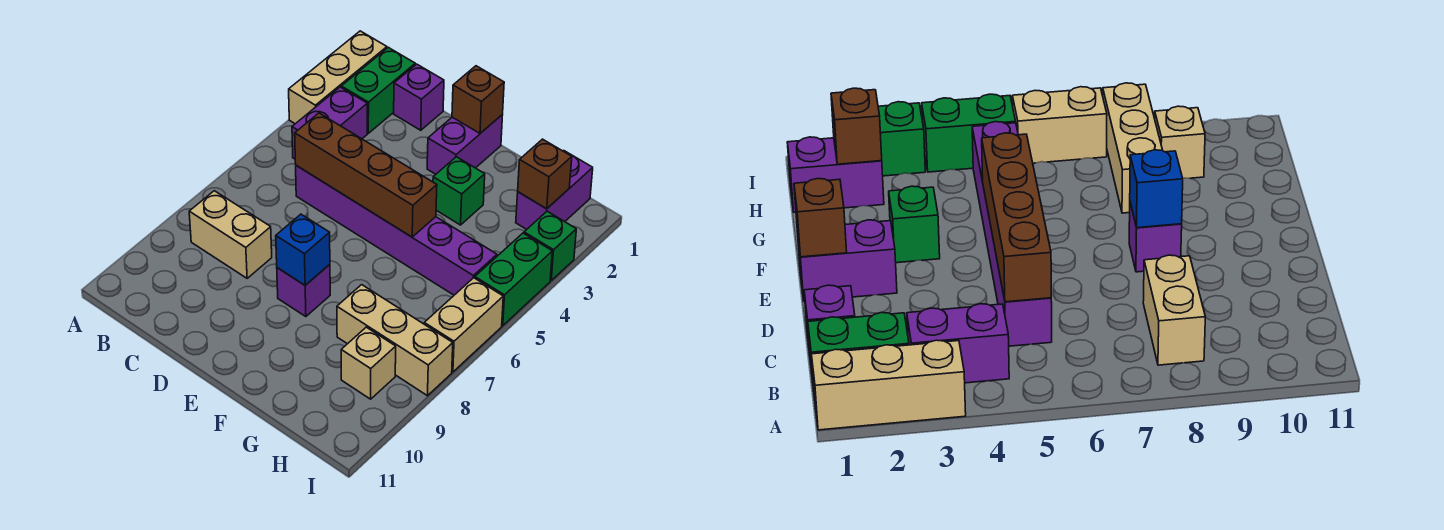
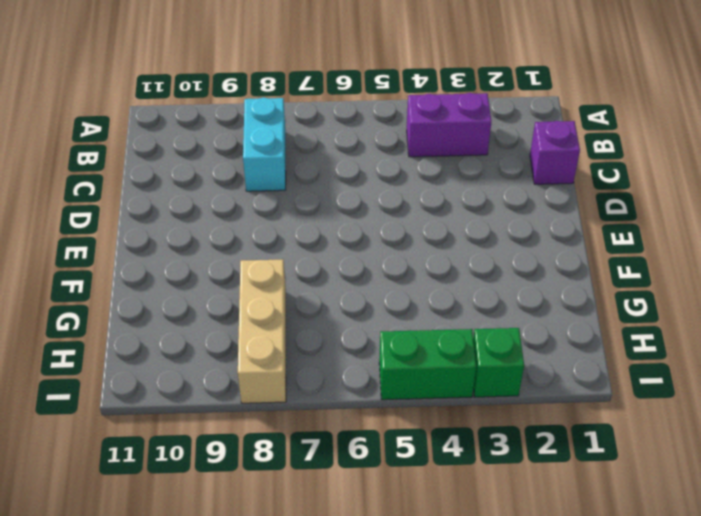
cyan brick B8:C8 level 1 -> tan brick B8:C8 level 1
none -> tan brick A1:A3 level 1
none -> green brick B1:B2 level 1
none -> purple brick C5:H5 level 1

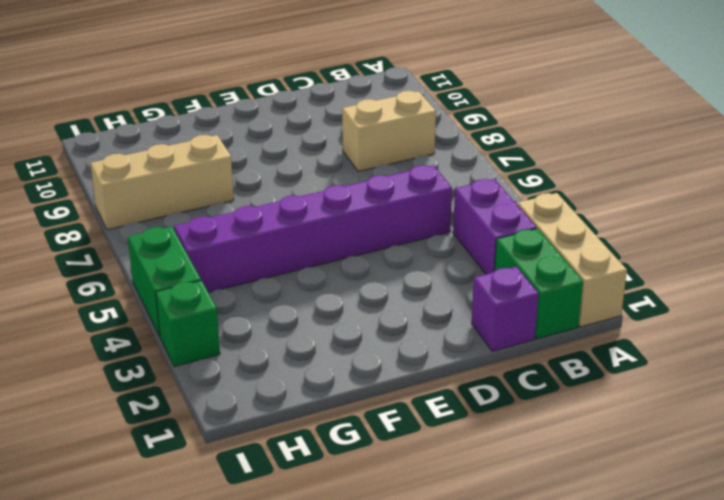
none -> purple brick E1:E2 level 1
none -> purple brick E8 level 1
none -> green brick F3 level 1

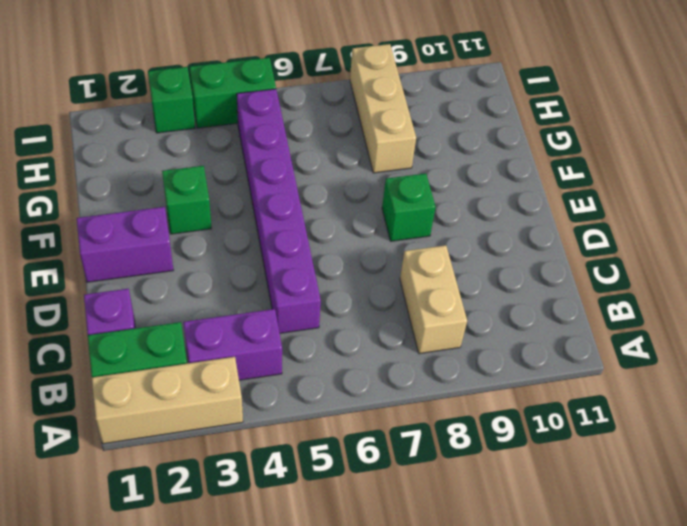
green brick E8 level 1 -> purple brick E8 level 1
none -> purple brick H1:H2 level 1
none -> tan brick H9 level 1
none -> tan brick I6:I7 level 1

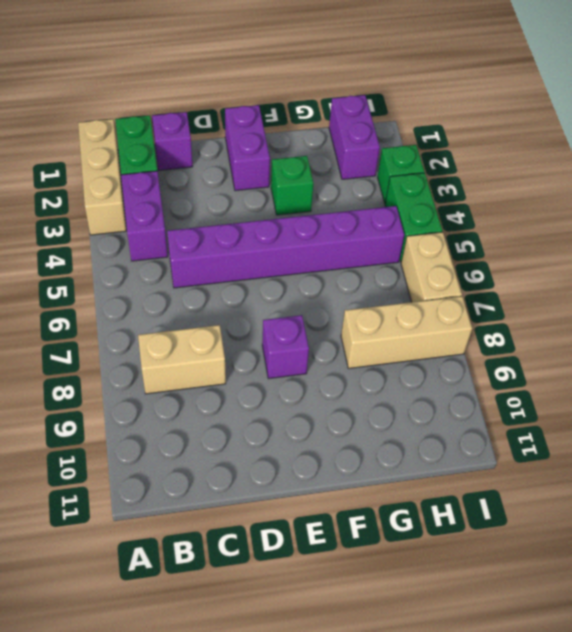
none -> tan brick H9 level 1
none -> brown brick C5:F5 level 2
none -> brown brick E1 level 2

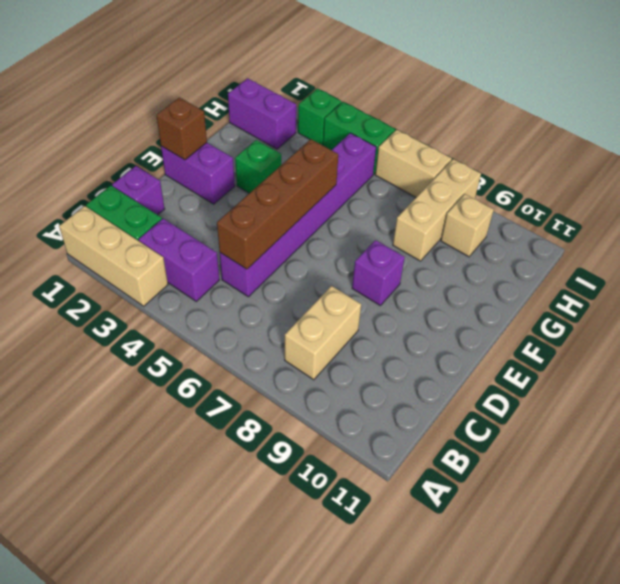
none -> blue brick E8 level 2
none -> brown brick H2 level 2

